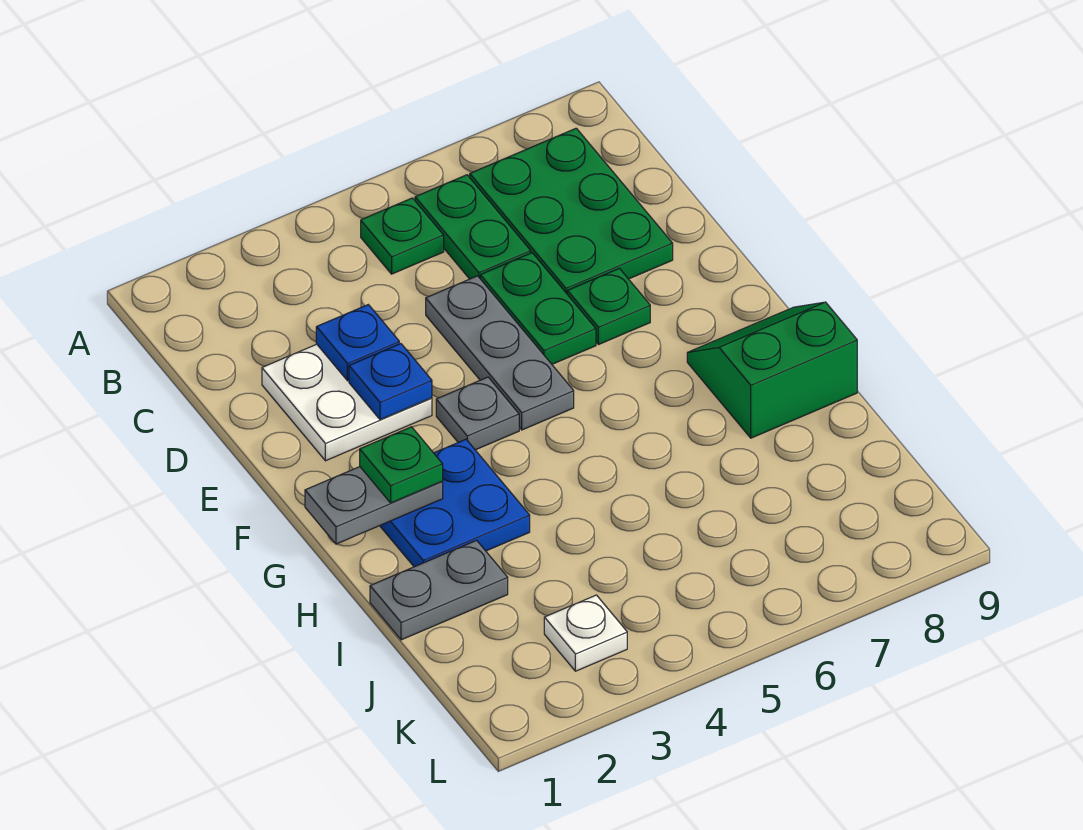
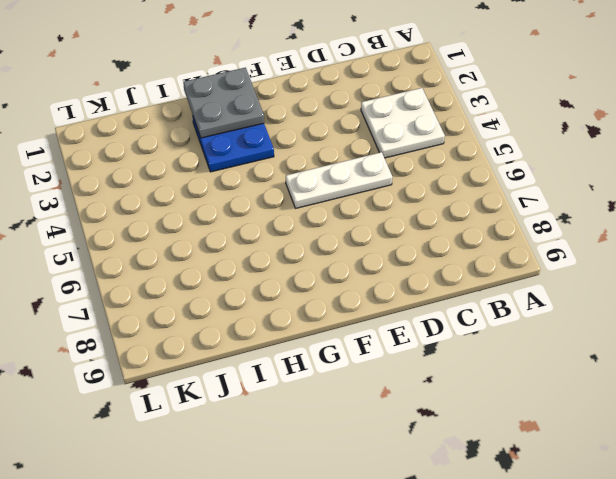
white plate B3:C4 level 1 -> white plate D2:E3 level 1
white plate D5:F5 level 1 -> grey plate D5:F5 level 1
grey plate G1:H2 level 2 -> grey plate G1:G2 level 2
none -> green plate B5 level 1
none -> green plate B6:C6 level 1
none -> green plate B7:D8 level 1

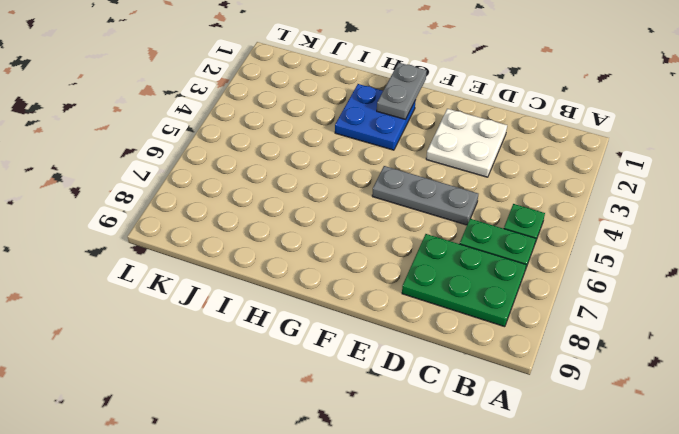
none -> green plate D6:E6 level 1
none -> green plate E7 level 1
none -> grey plate F4 level 1

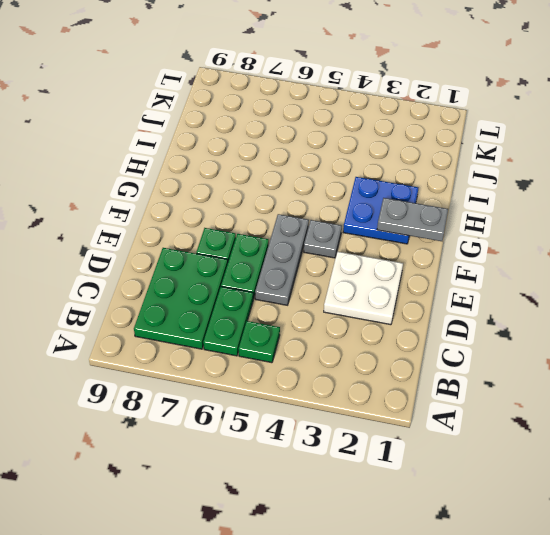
none -> green slope G8:H9 level 1 top H
none -> grey plate I1:I2 level 1
none -> white plate K3 level 1

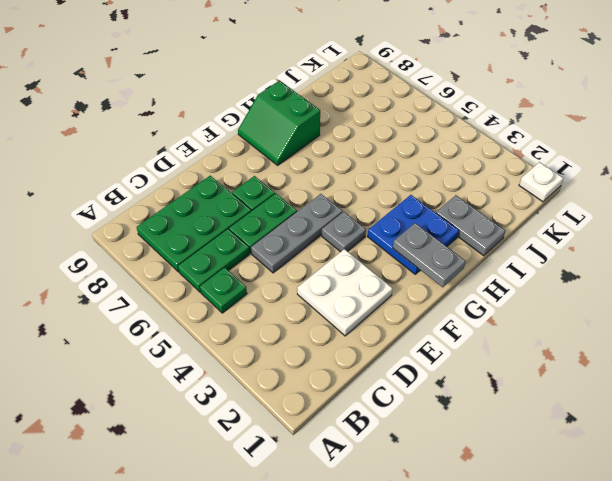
white plate L1 level 1 -> white plate K3 level 1
none -> blue plate D3 level 2
none -> blue plate E3 level 2
none -> green plate G2 level 3

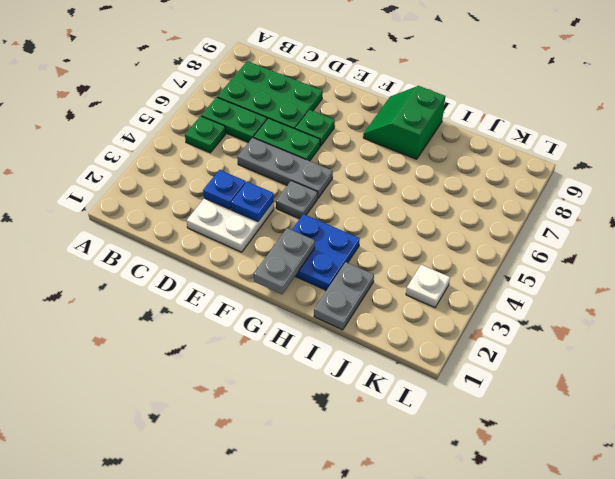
none -> green plate G2 level 3

